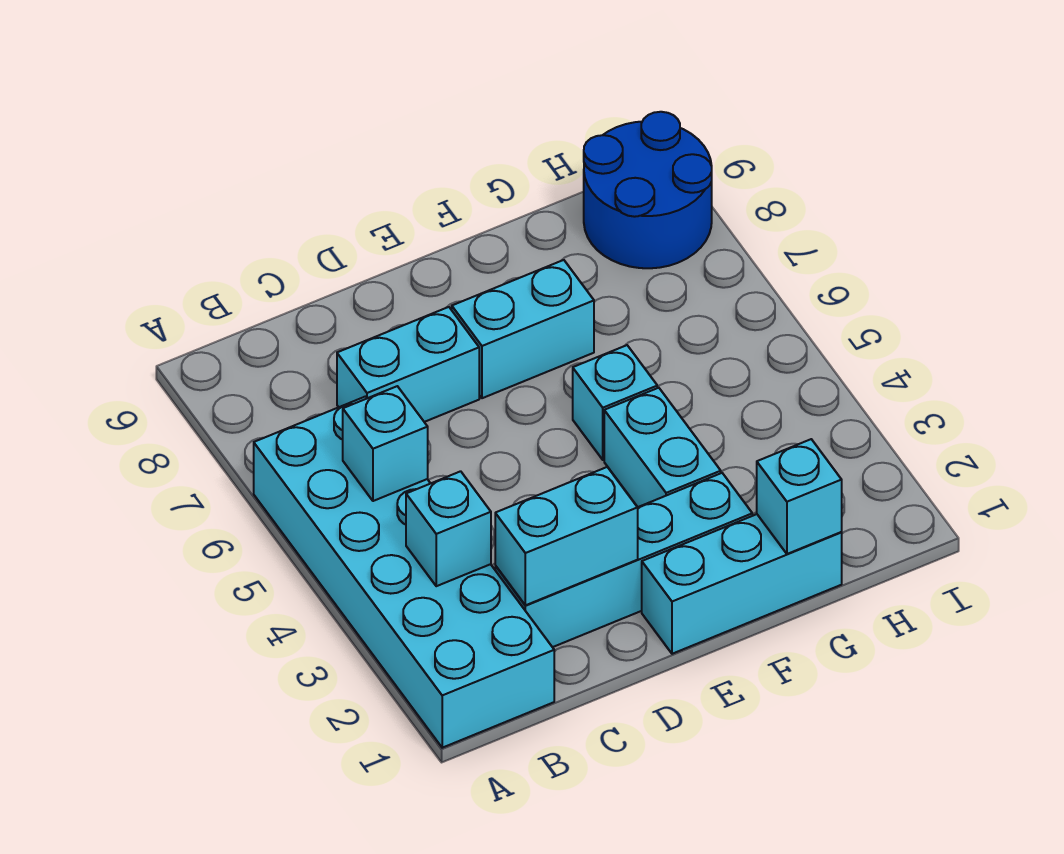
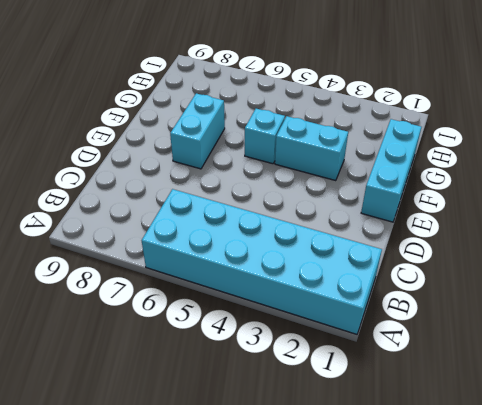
none -> cyan brick C2:F2 level 1
none -> cyan brick C7:D7 level 1
none -> blue round brick H8:I9 level 1

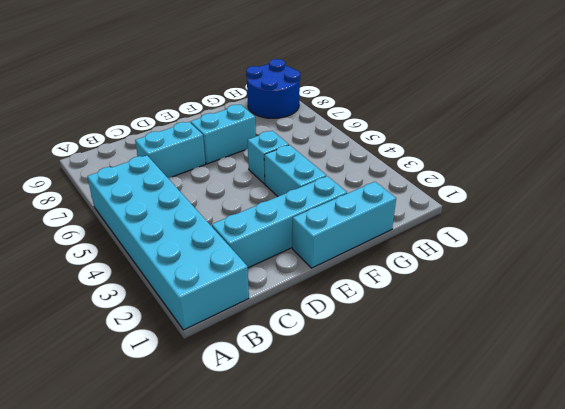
none -> cyan brick B3 level 2
none -> cyan brick B5 level 2
none -> cyan brick C2:D2 level 2

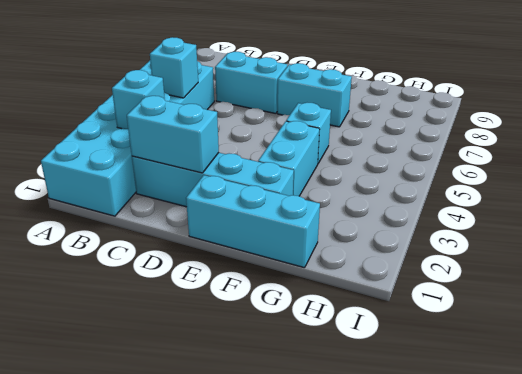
none -> blue round brick H8:I9 level 1
none -> cyan brick G1 level 2

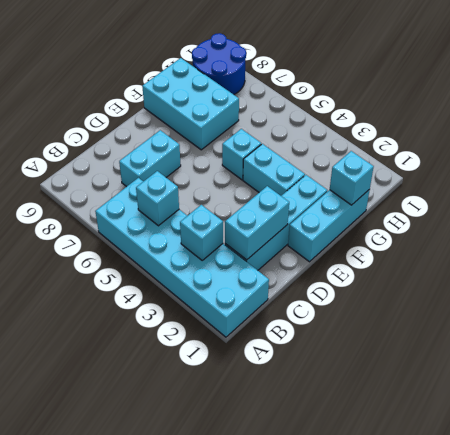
cyan brick F7:G9 level 1 -> cyan brick E7:F7 level 1

